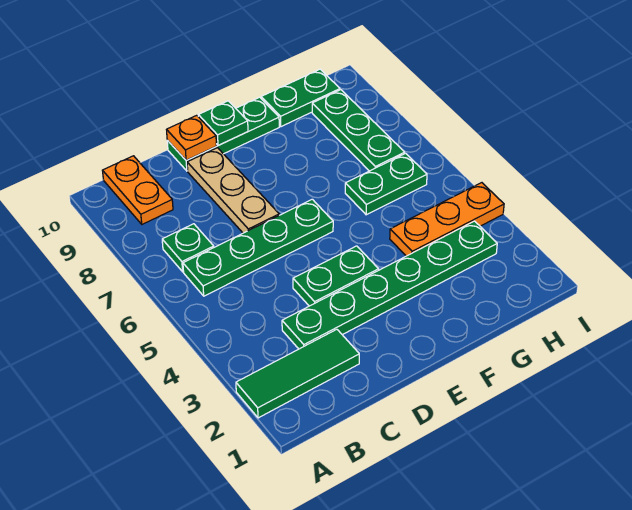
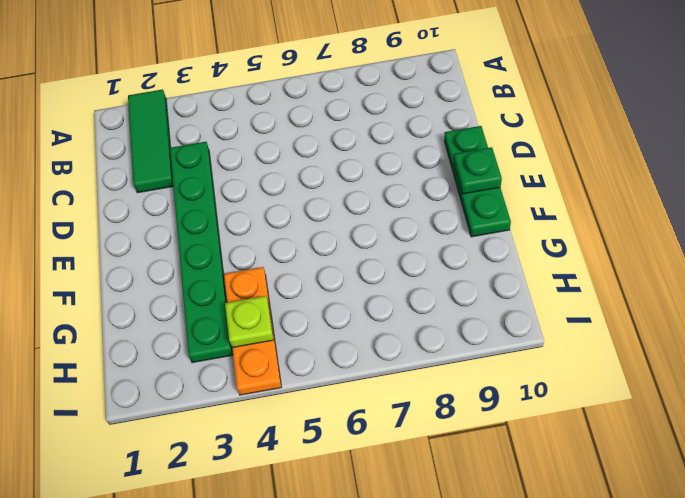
lime plate H4 level 2 -> none
none -> green plate B6:E6 level 1
none -> green plate B7 level 1
none -> orange plate B9:B10 level 1

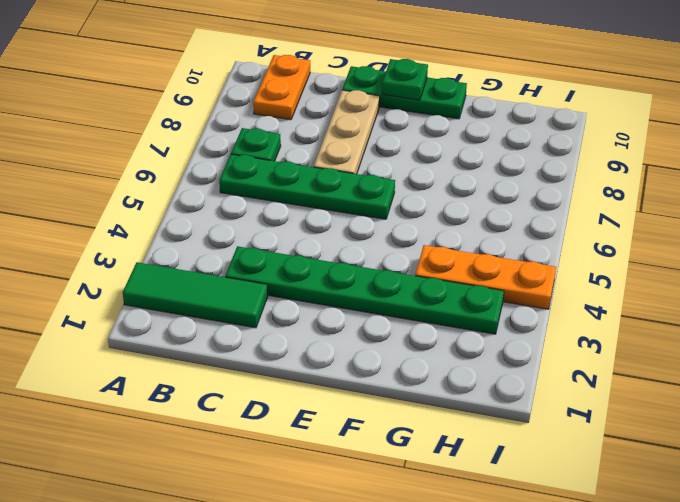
none -> green plate D4:E4 level 1
none -> green plate G6:H6 level 1
none -> green plate G10:H10 level 1

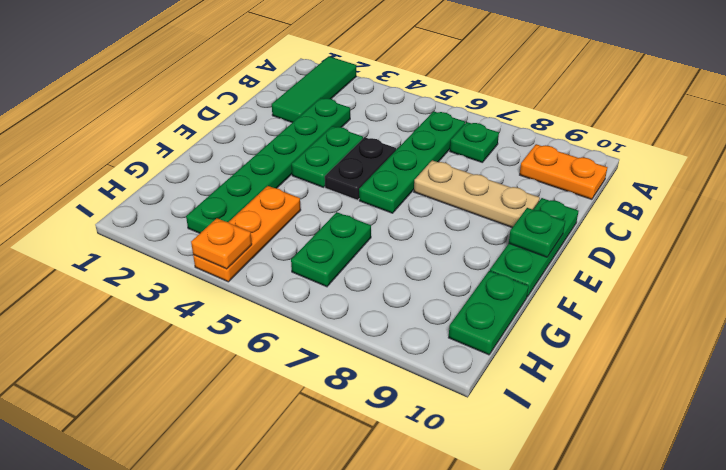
black plate D5:E5 level 1 -> none
orange plate I4 level 2 -> orange plate D10 level 2
none -> green plate H7:H9 level 1

